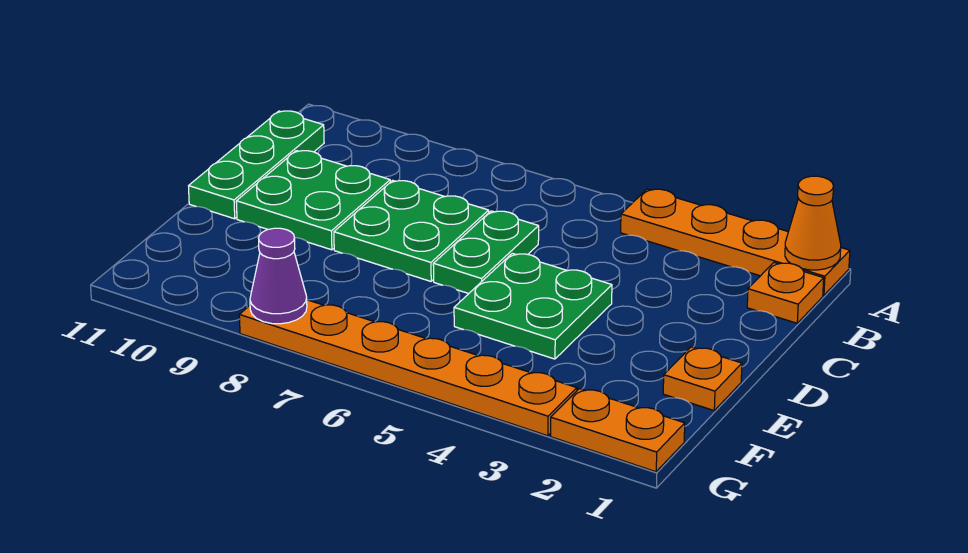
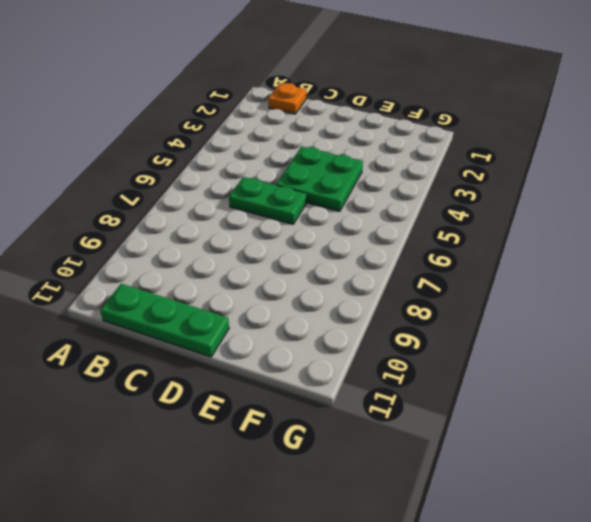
none -> orange plate A1:A4 level 1
none -> green plate C7:D8 level 1
none -> green plate C9:D10 level 1

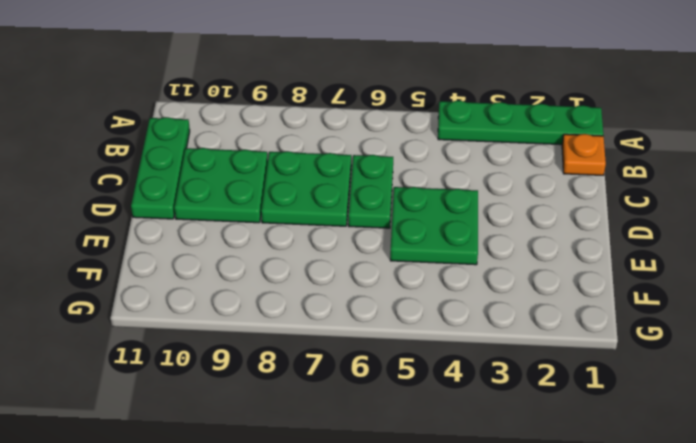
green plate A1:A4 level 1 -> orange plate A1:A4 level 1
none -> orange plate E1 level 1
none -> orange plate G1:G2 level 1
none -> orange plate G3:G8 level 1

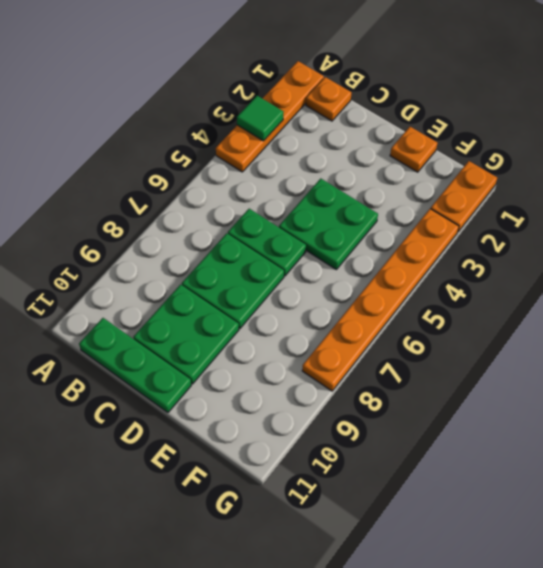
green tile A3 level 2 -> none
none -> orange cone A1 level 2
none -> purple cone G8 level 2

